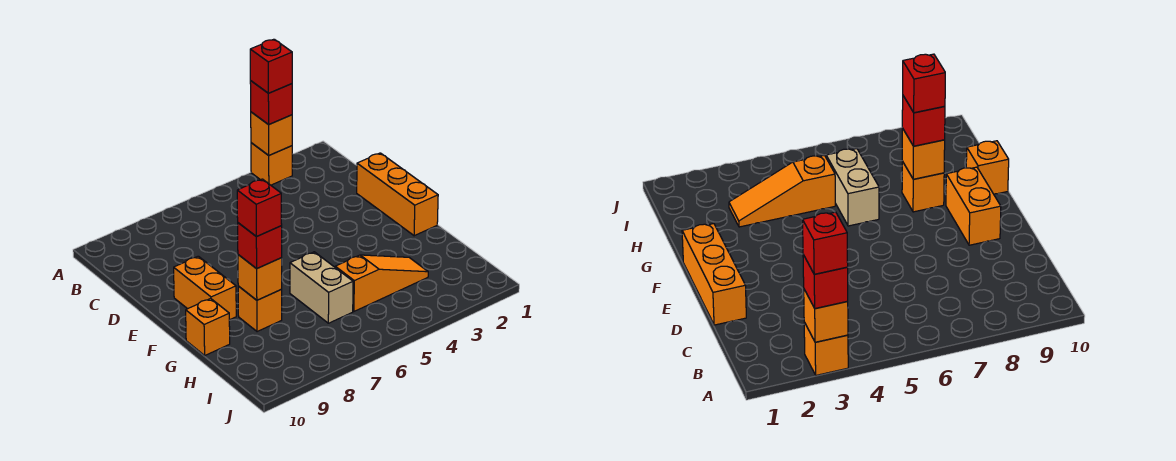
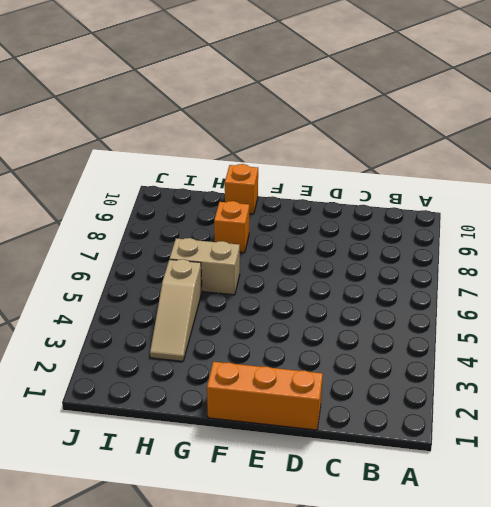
tan slope H3:H5 level 1 top 5 -> orange slope H3:H5 level 1 top 5
none -> orange brick A3 level 1
none -> orange brick E9:F9 level 1
none -> orange brick A3 level 2

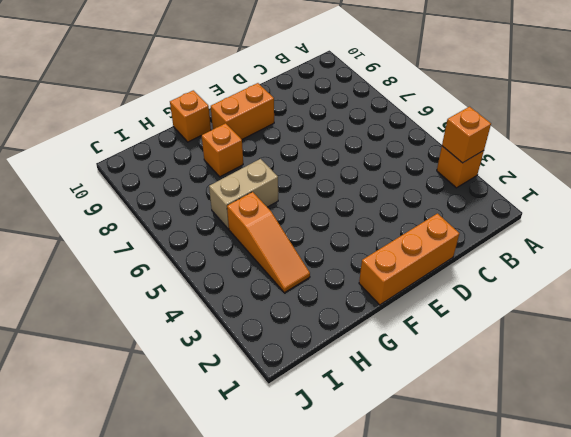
none -> orange brick G8 level 2
none -> red brick A3 level 3
none -> red brick G8 level 3

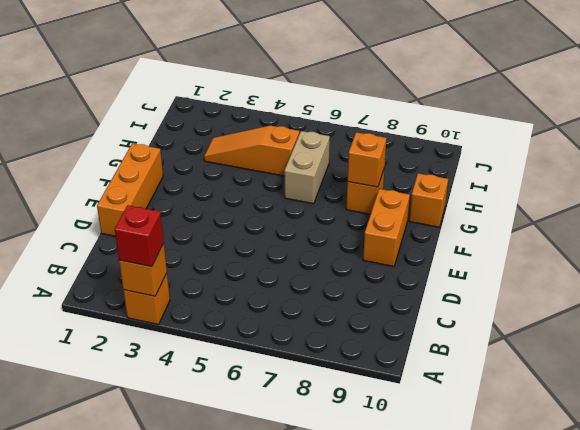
none -> red brick G8 level 3
none -> red brick A3 level 4
none -> red brick G8 level 4

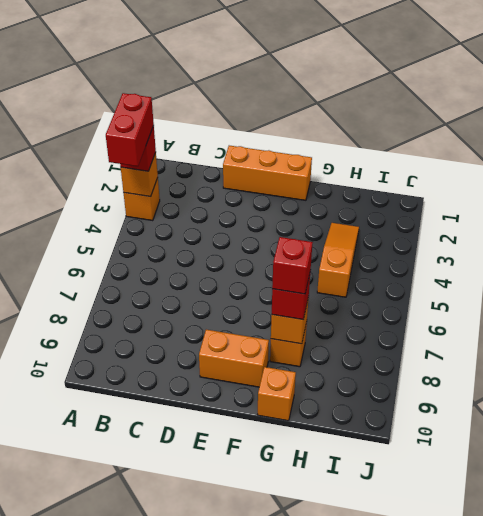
red brick A3:A4 level 4 -> red brick A3 level 4
none -> tan brick G6:H6 level 1

